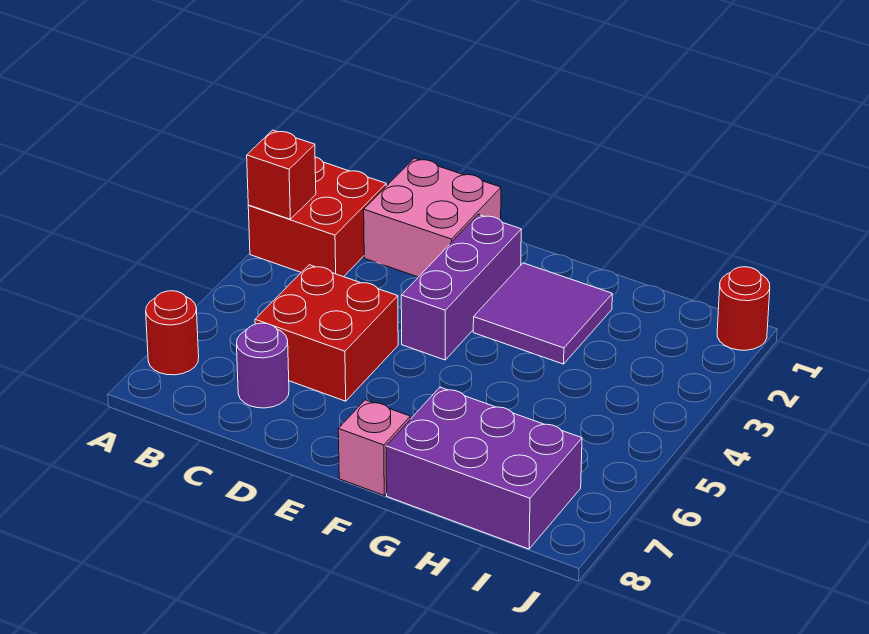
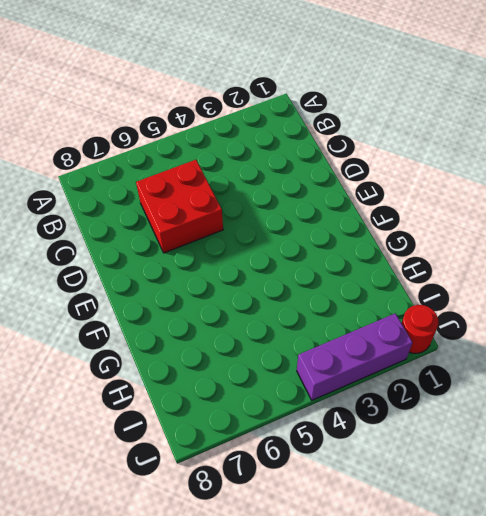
purple brick J2:J4 level 1 -> purple brick E2:E4 level 1
none -> red brick A2:B3 level 1
none -> red round brick A7 level 1

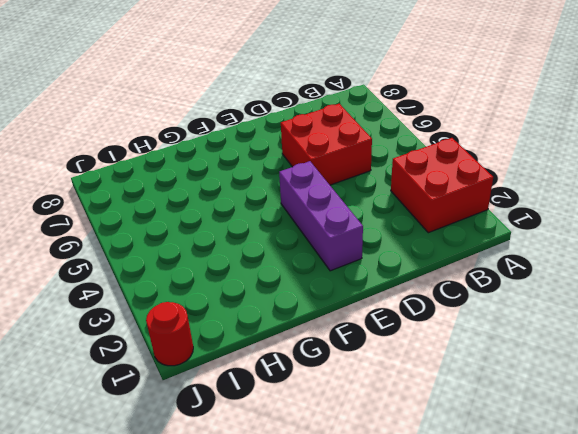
none -> red round brick A7 level 1
none -> pink brick C1:D2 level 1

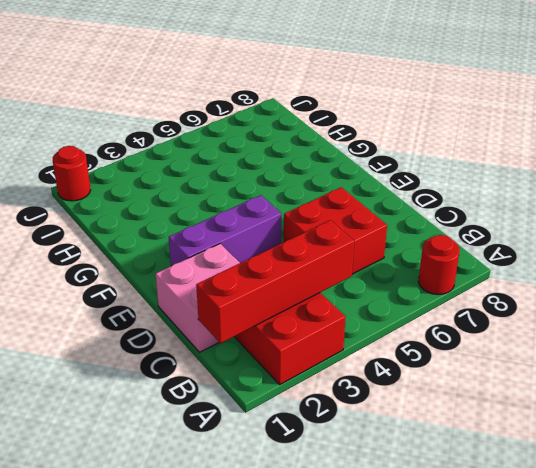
red brick B1:B4 level 2 -> none
none -> purple round brick C7 level 1
none -> purple tile F2:G3 level 1

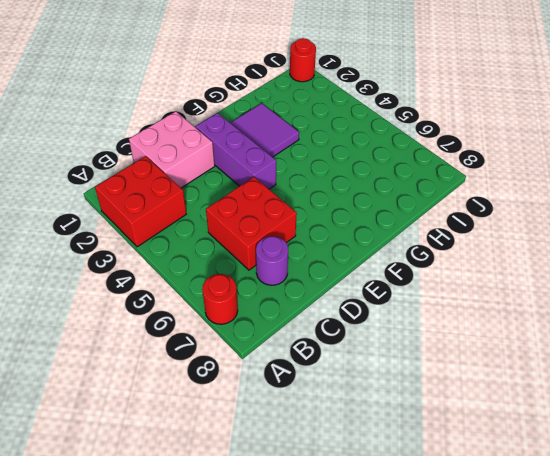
none -> pink brick F8 level 1
none -> purple brick G7:I8 level 1

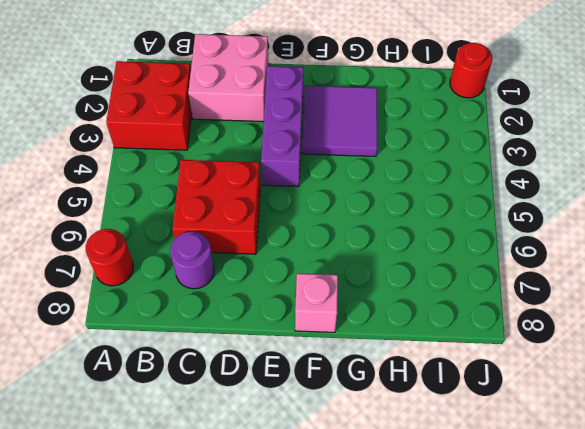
none -> purple brick G7:I8 level 1
none -> red brick A3 level 2

